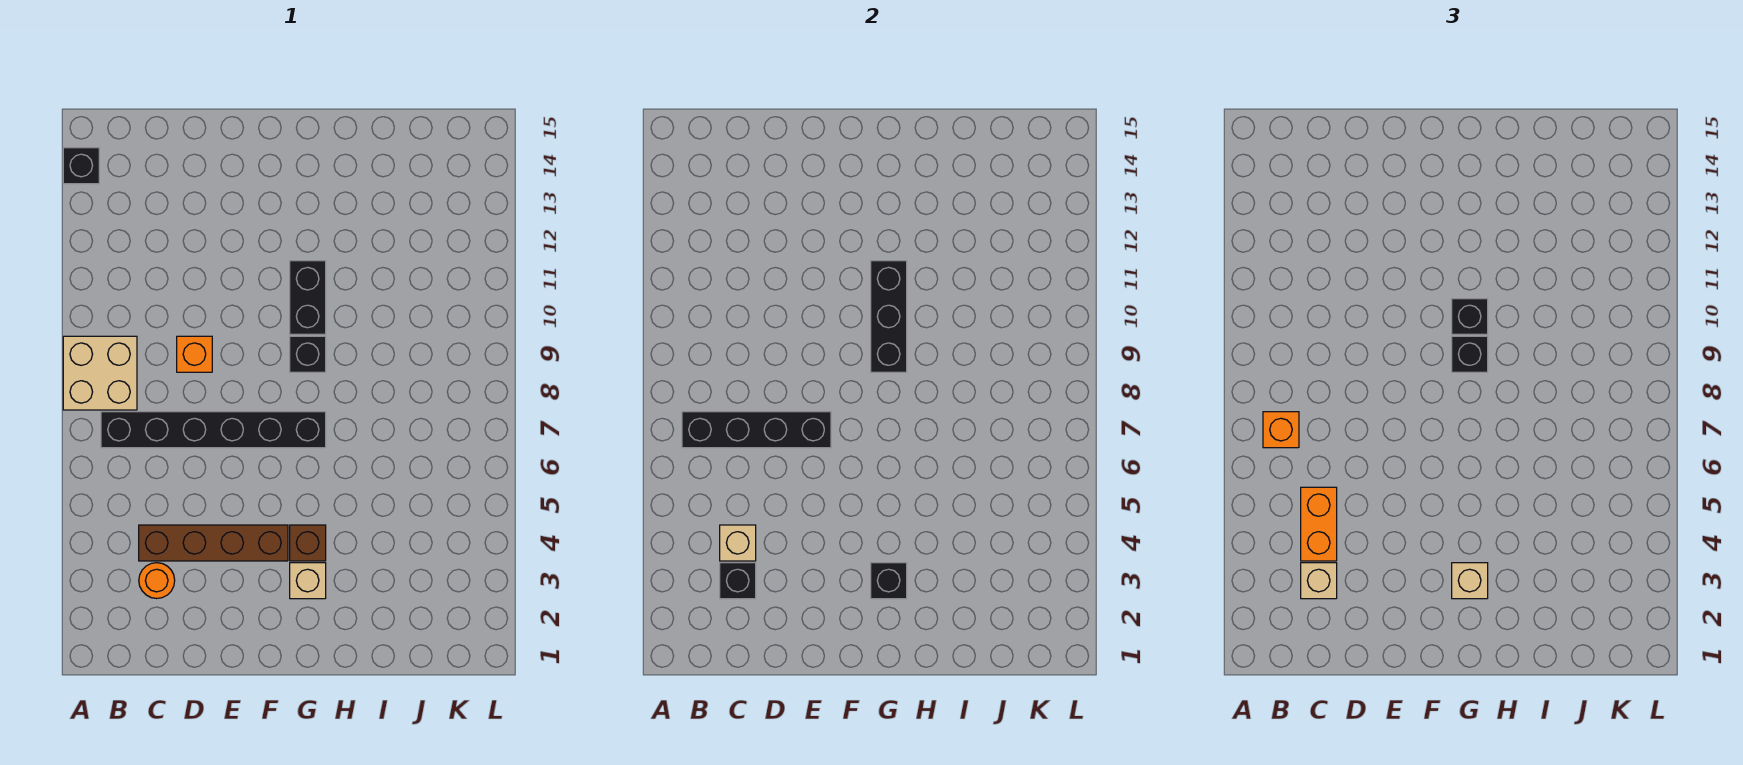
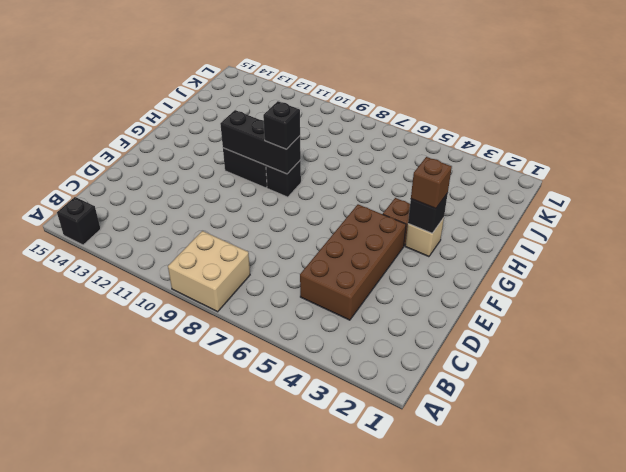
brown brick C4:F5 level 1 -> brown brick C4:F4 level 1
brown brick G3 level 3 -> tan brick G3 level 3
none -> black brick B7:G7 level 1
none -> orange round brick C3 level 1
none -> orange brick D9 level 1

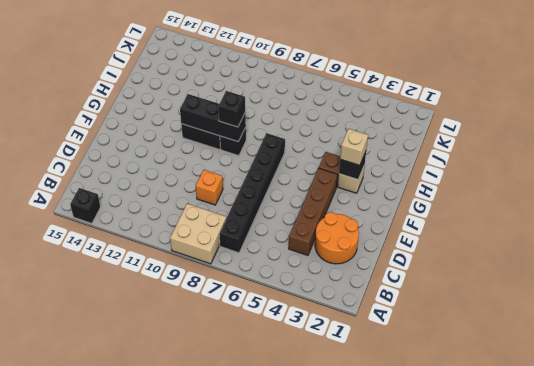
orange round brick C2:D3 level 1 -> orange round brick C3 level 1
none -> black brick B7:E7 level 2
none -> black brick C3 level 2
none -> tan brick C4 level 2

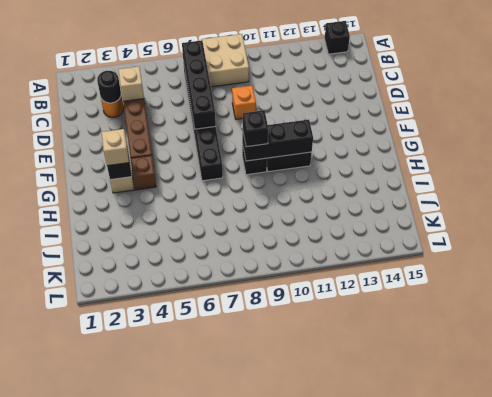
black round brick C3 level 2 -> black brick C3 level 2
none -> orange brick B7 level 3
none -> tan brick C3 level 3
none -> orange brick C4:C5 level 3

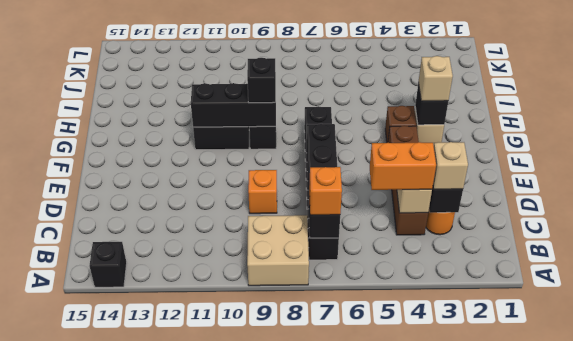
none -> black brick G10 level 3

